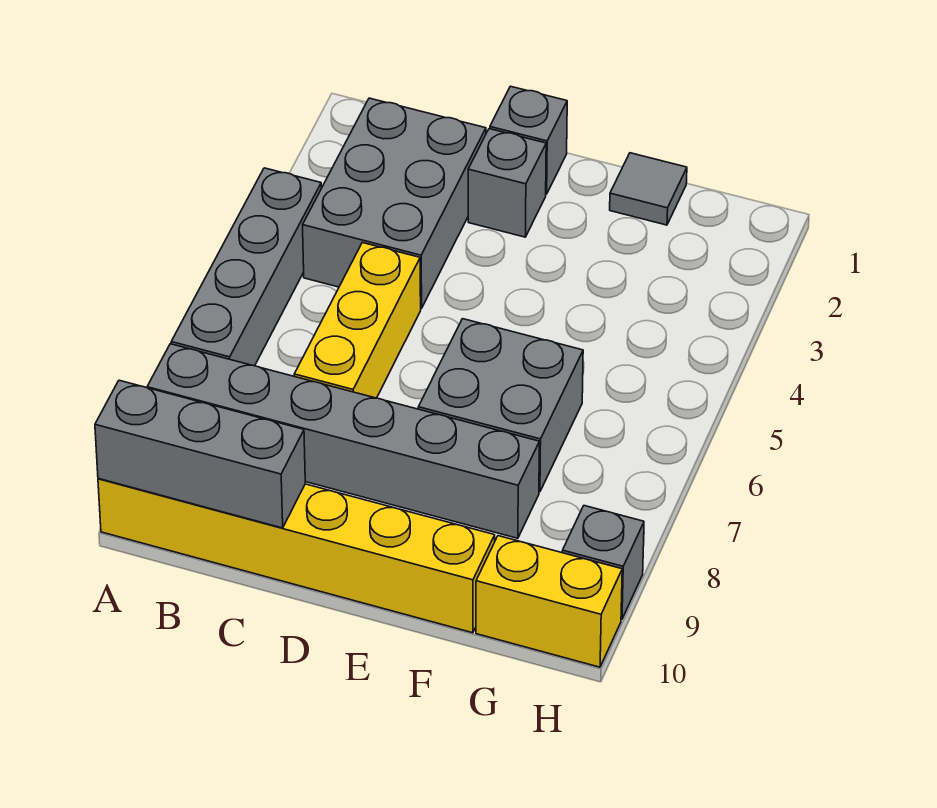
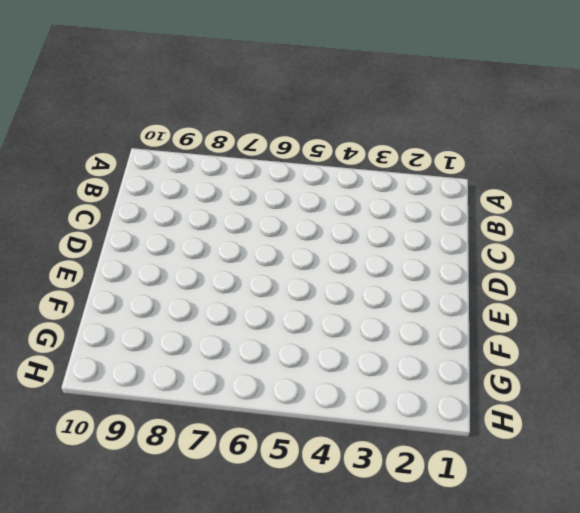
none -> grey brick A4:A7 level 1
none -> grey brick A8:F8 level 1
none -> yellow brick A10:F10 level 1

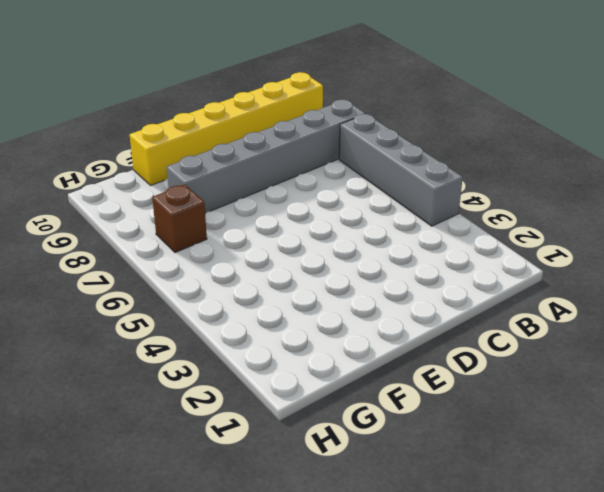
brown brick G7 level 1 -> none
none -> grey brick B2:C4 level 1
none -> yellow brick C5:C7 level 1
none -> grey brick D1 level 1

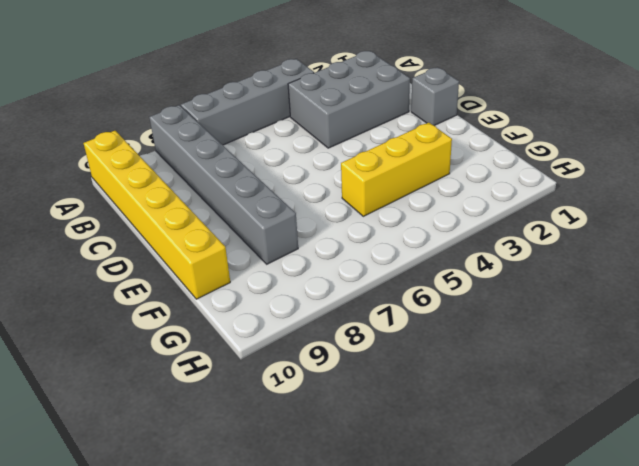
yellow brick F3:F5 level 1 -> yellow brick C5:C7 level 1
none -> grey brick D2 level 1
none -> grey brick E6:F7 level 1
none -> grey tile F1 level 1

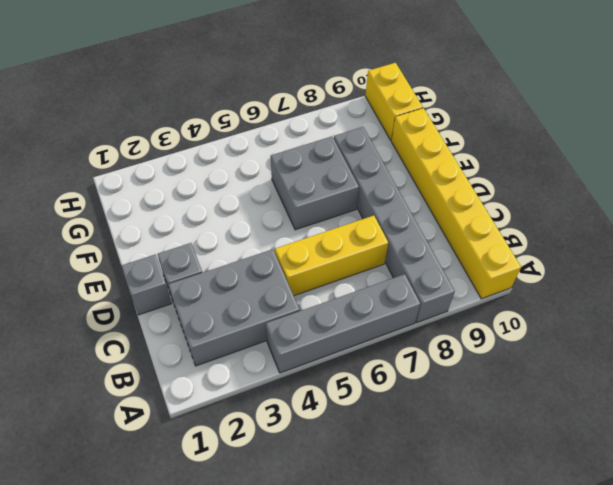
none -> grey tile F1 level 1
none -> grey brick H9 level 1
none -> grey brick A10:C10 level 2

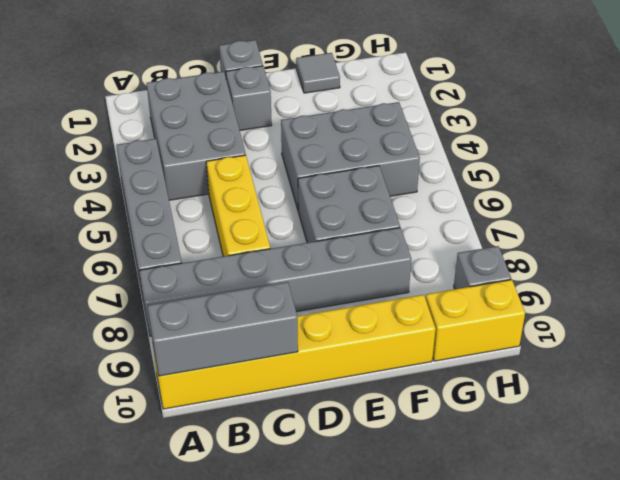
grey brick E4:G5 level 1 -> none

